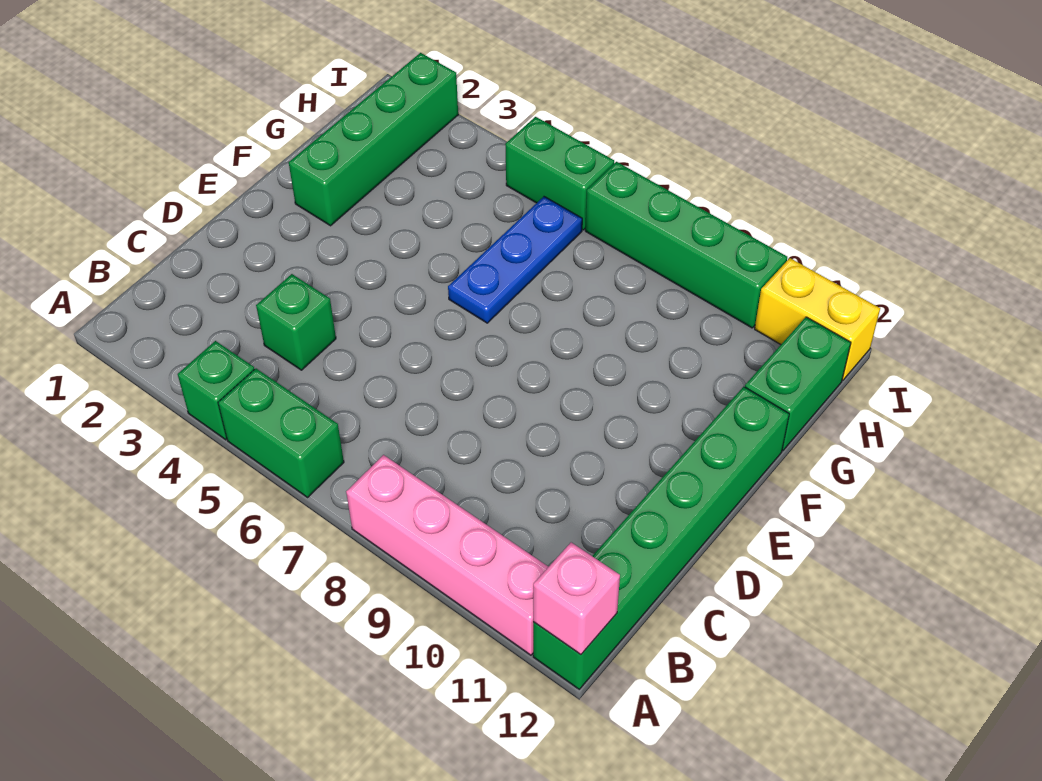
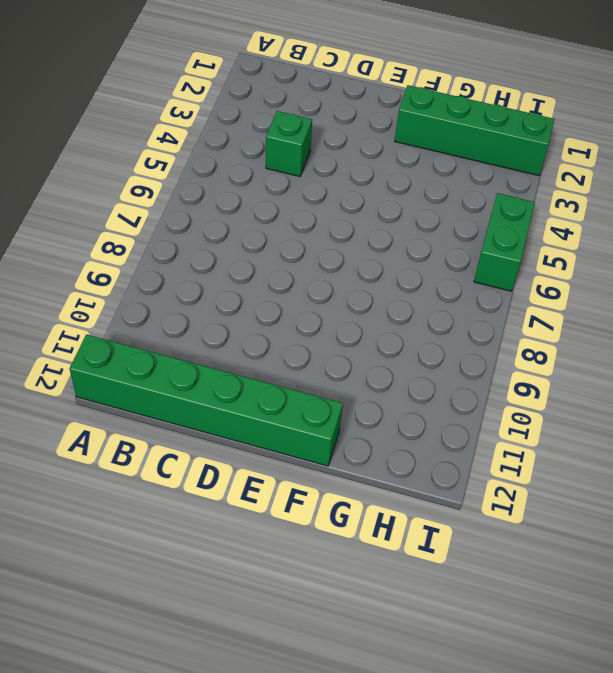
none -> green brick A4 level 1
none -> green brick A5:A6 level 1
none -> pink brick A8:A11 level 1

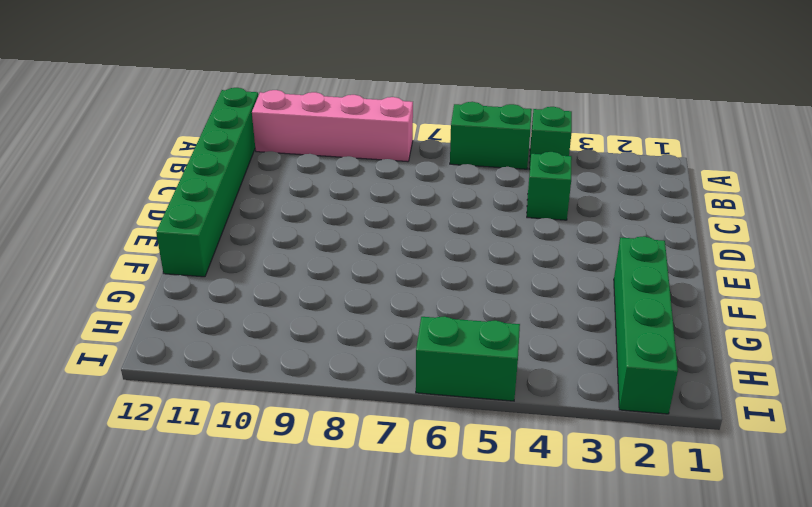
none -> blue plate F6:H6 level 1
none -> green brick G12:H12 level 1
none -> green brick I7:I10 level 1

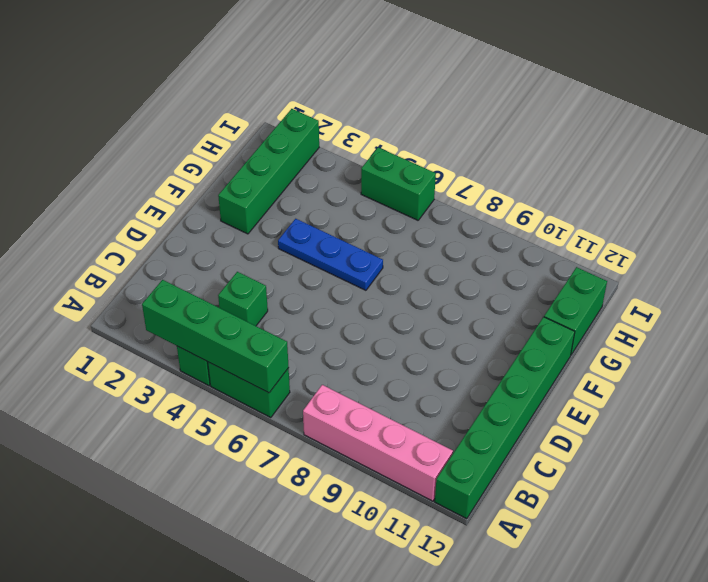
green brick A3:A6 level 2 -> green brick I7:I10 level 1
blue plate F4:F6 level 1 -> blue plate F6:H6 level 1
none -> yellow brick I11:I12 level 1
none -> pink brick A12 level 2

